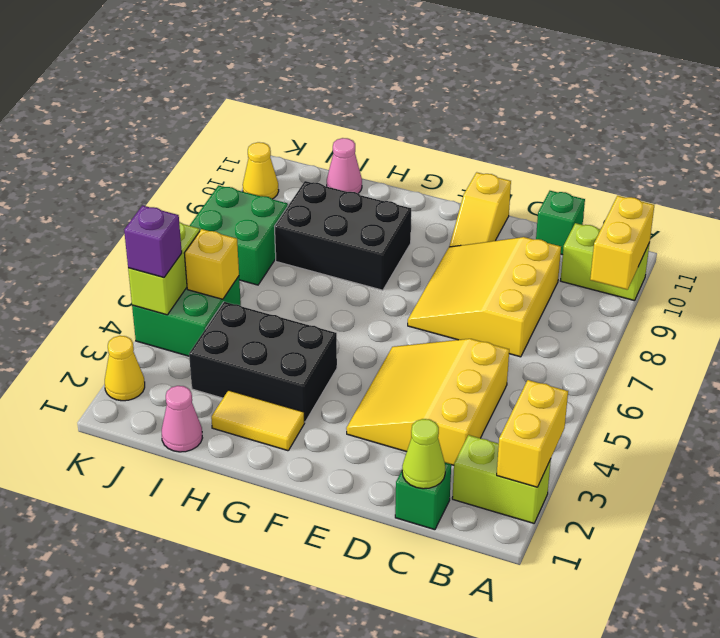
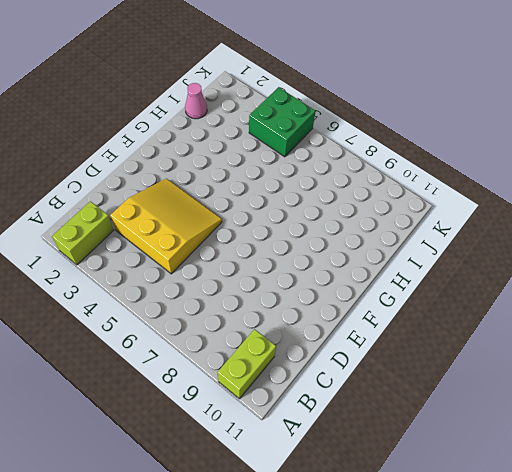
none -> green brick C1 level 1
none -> yellow slope C7:E9 level 1 top C
none -> green brick C11 level 1

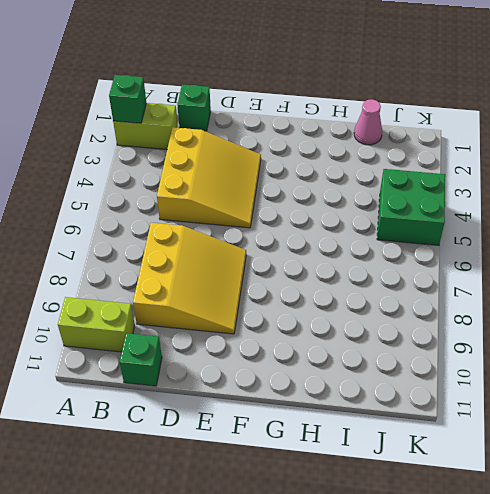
green brick A2 level 2 -> yellow brick A2:A3 level 2
none -> yellow slope E10:E11 level 1 top 11
none -> yellow tile G2:H2 level 1
none -> black brick G3:I4 level 1

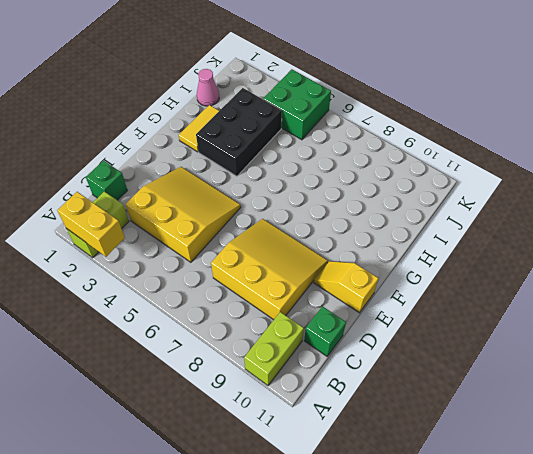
none -> black brick G8:I9 level 1
none -> pink cone I11 level 1
none -> green brick J7:K8 level 1

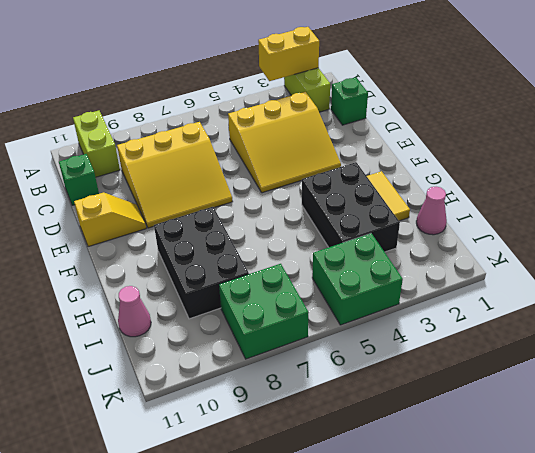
none -> yellow cone K2 level 1
none -> yellow cone K10 level 1
none -> yellow brick A9:A10 level 2

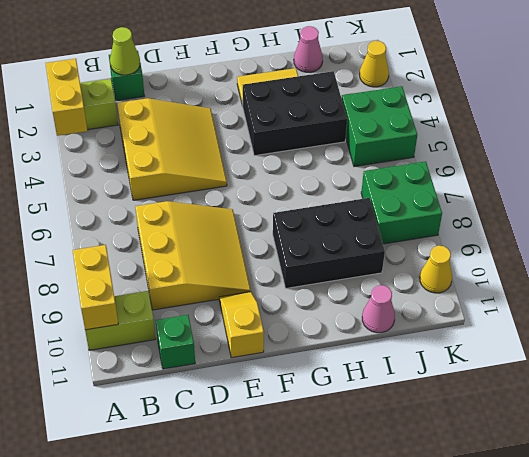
none -> yellow brick J5 level 2
none -> lime brick K4:K5 level 2
none -> purple brick K4 level 3

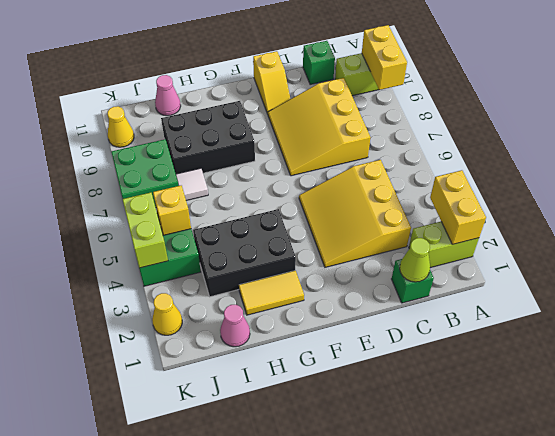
white tile I7 level 1 -> none
none -> purple brick K4 level 3

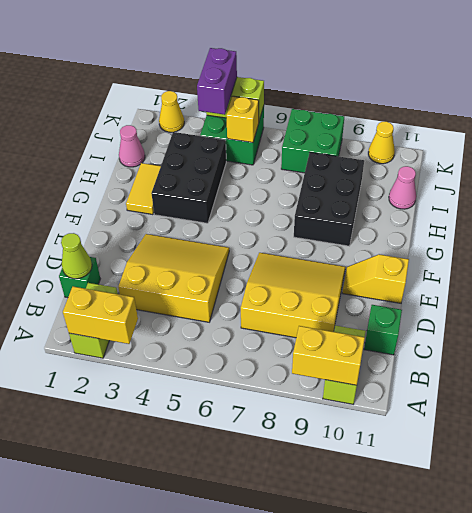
purple brick J4:K4 level 3 -> purple brick K4 level 3

